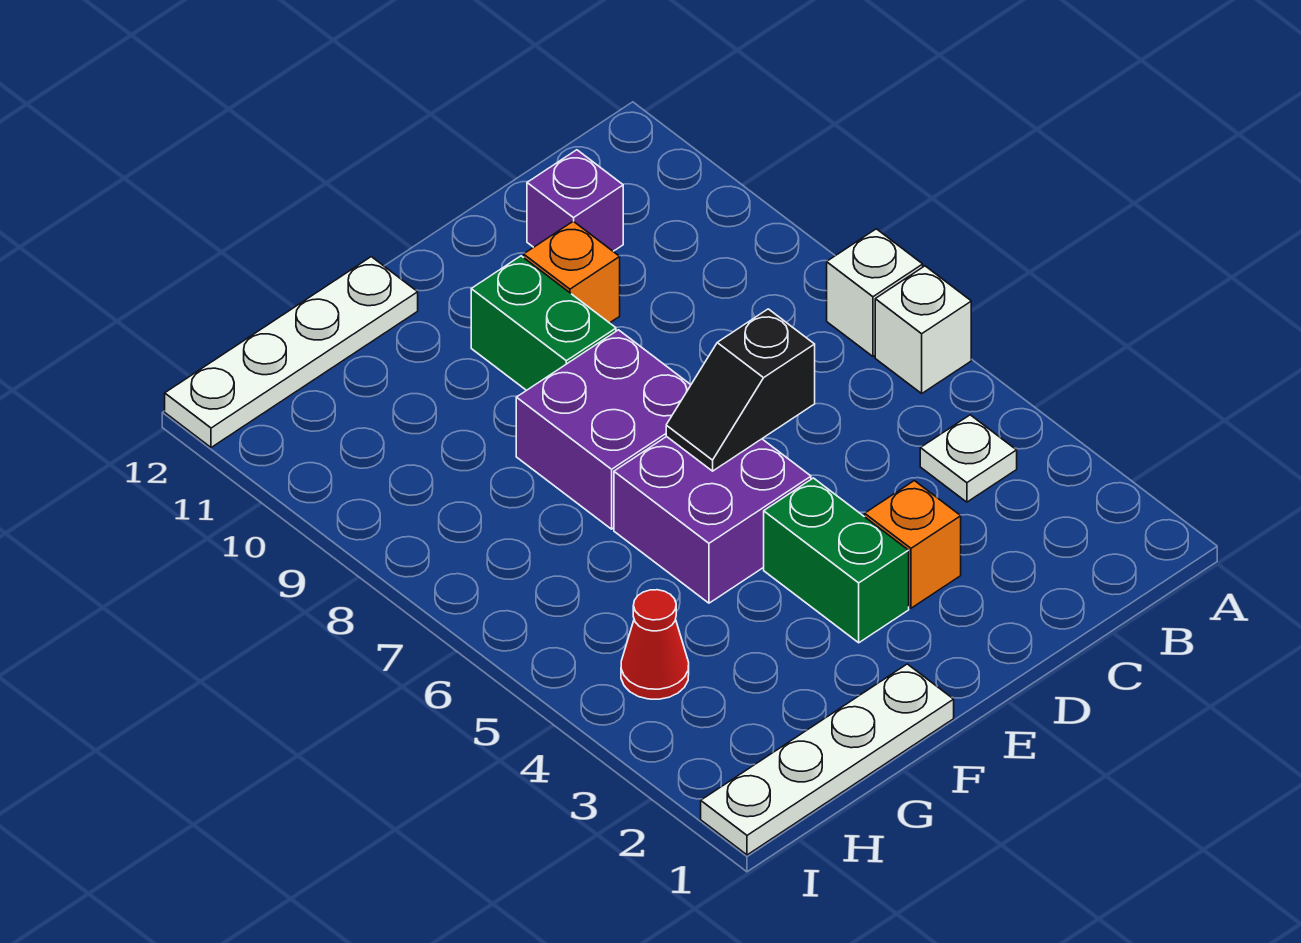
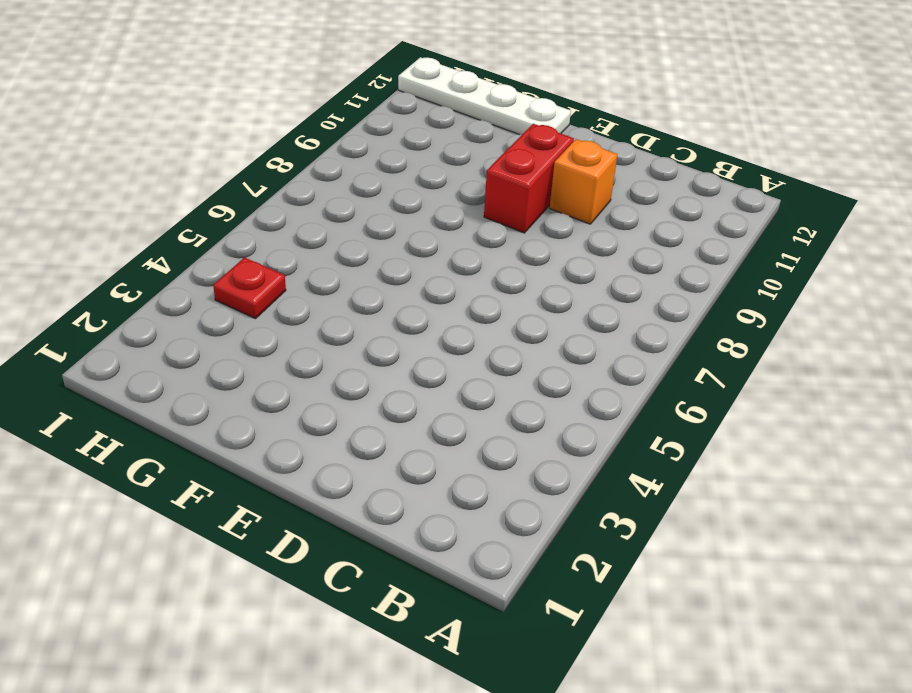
red brick E9:E10 level 1 -> green brick E9:E10 level 1
red plate H4 level 1 -> red cone H4 level 1
none -> white brick A6 level 1
none -> white brick A7 level 1
none -> white plate B4 level 1

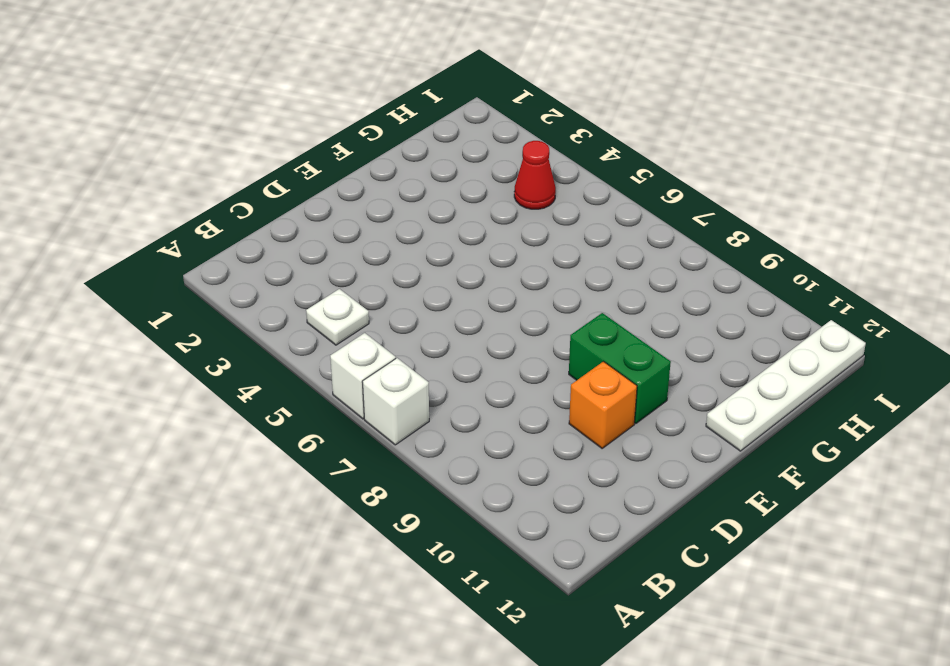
none -> purple brick C11 level 1
none -> orange brick D3 level 1
none -> green brick E3:E4 level 1

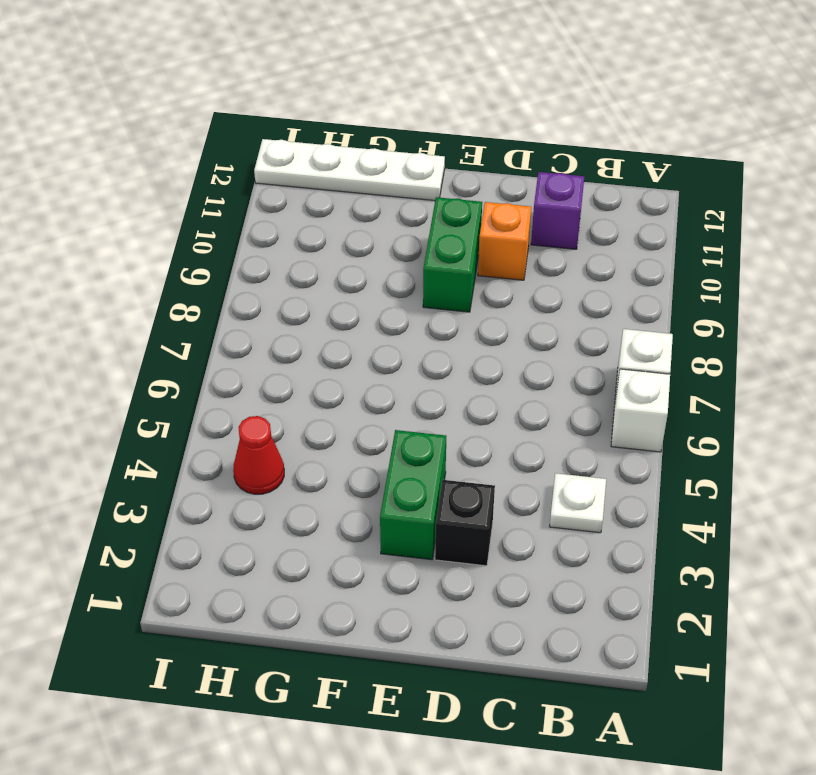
black brick D3 level 1 -> orange brick D3 level 1
none -> purple brick E5:F6 level 1
none -> purple brick E7:F8 level 1
none -> white plate F1:I1 level 1

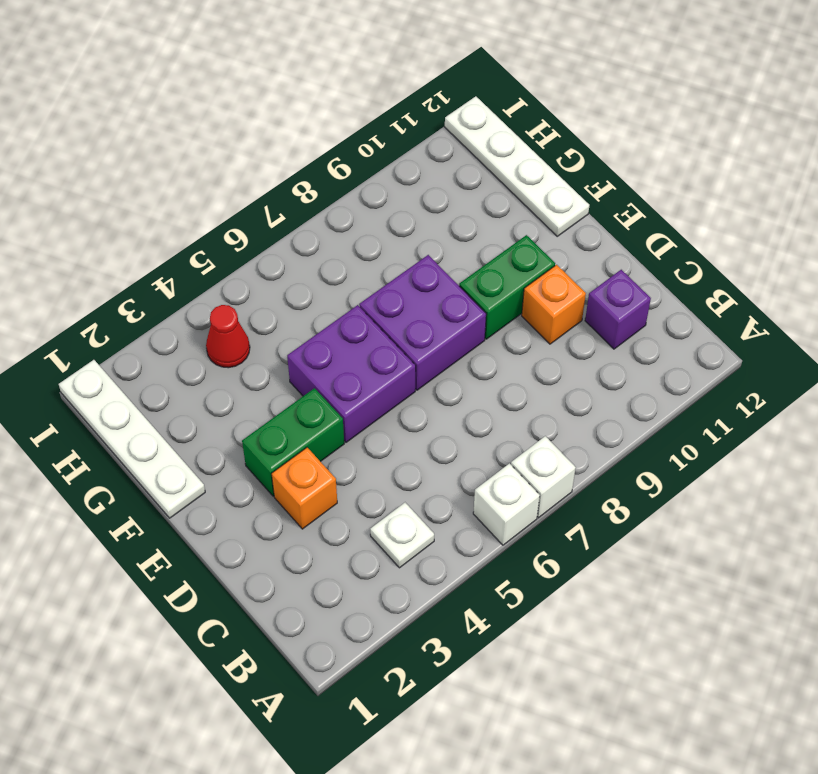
none -> black slope D6:E6 level 2 top D

